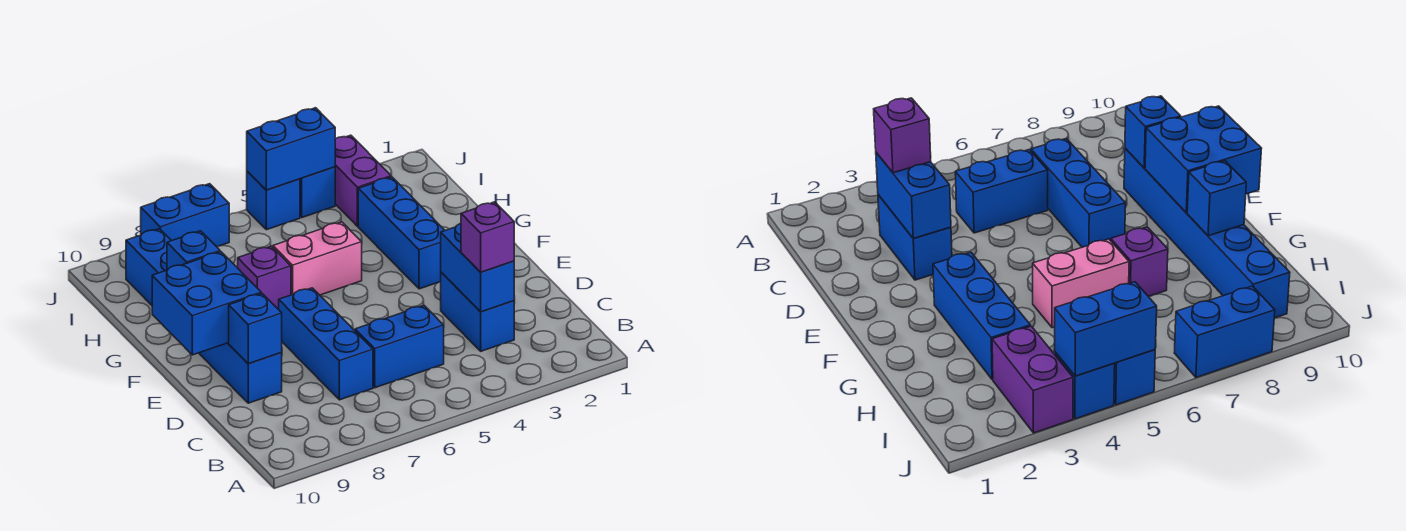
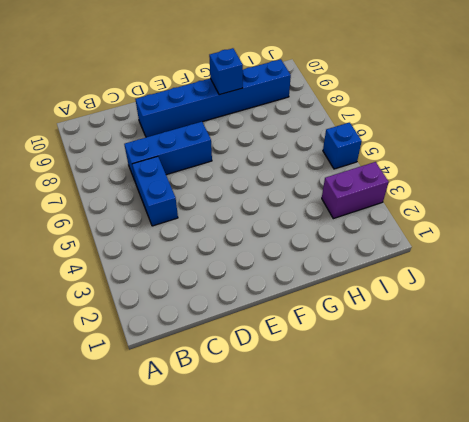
none -> blue brick C3:D3 level 1
none -> blue brick F3:H3 level 1
none -> pink brick G5:G6 level 1

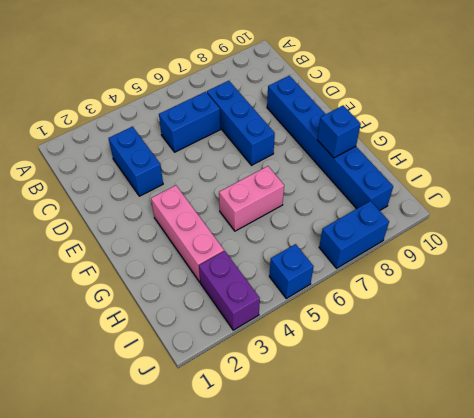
pink brick F3:H3 level 1 -> blue brick F3:H3 level 1
none -> purple brick G7 level 1
none -> blue brick J4 level 1
none -> blue brick C3:D3 level 2

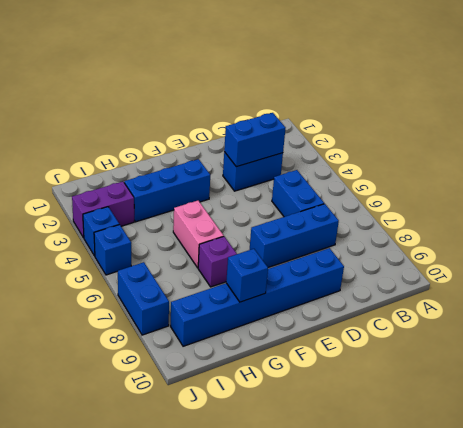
none -> blue brick D9 level 2
none -> blue brick E9:F10 level 2
none -> blue brick J4:J5 level 2

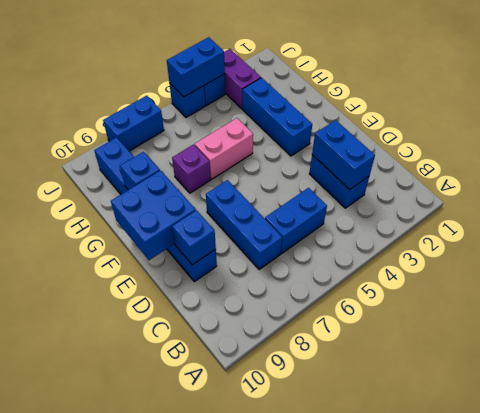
none -> purple brick C3 level 3

